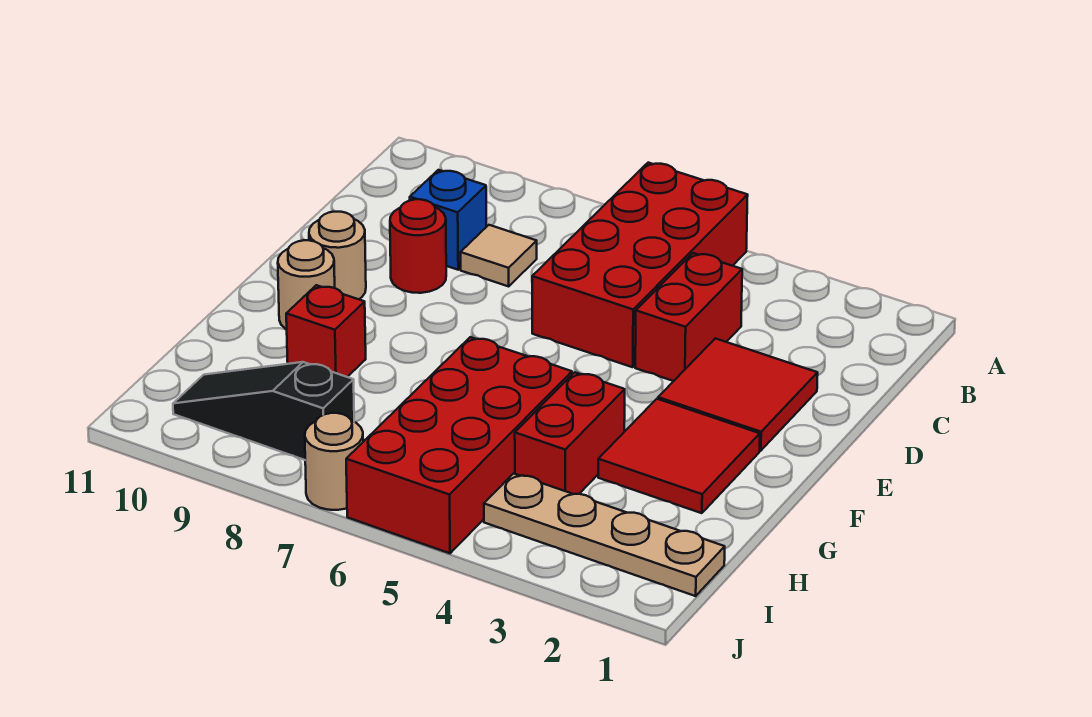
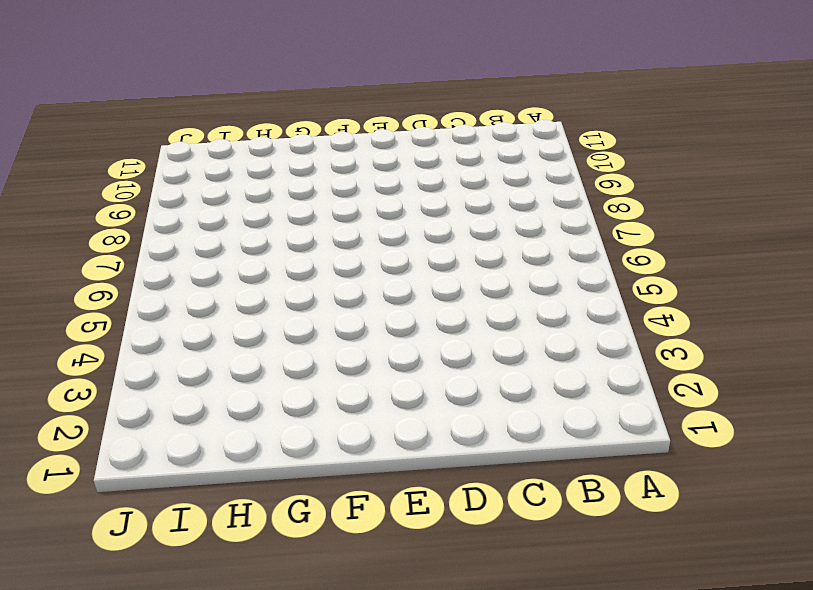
none -> red brick A5:D6 level 1
none -> red brick C4:D4 level 1
none -> tan tile C8 level 1

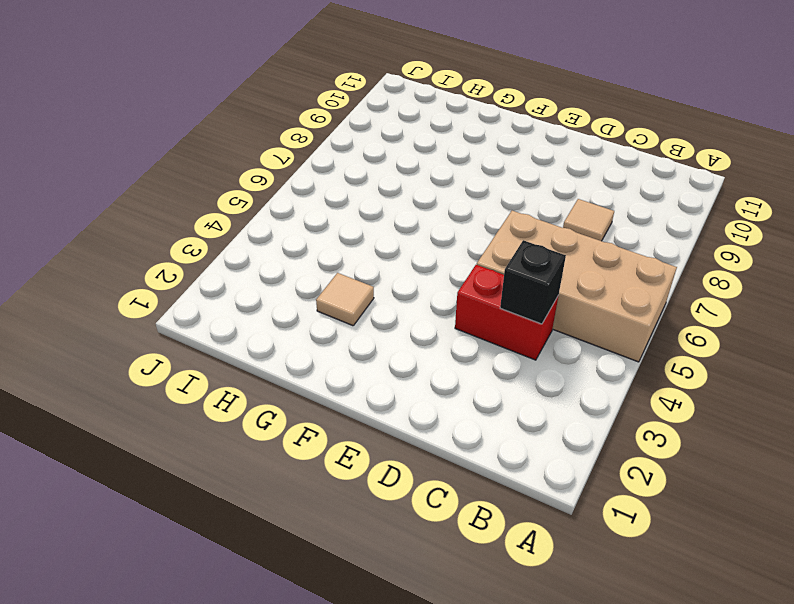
tan brick A5:D6 level 1 -> red brick A5:D6 level 1
black brick C4 level 2 -> none
tan tile G3 level 1 -> red tile F2:G3 level 1
none -> blue brick C9 level 1
none -> red tile D2:E3 level 1
none -> red round brick D9 level 1

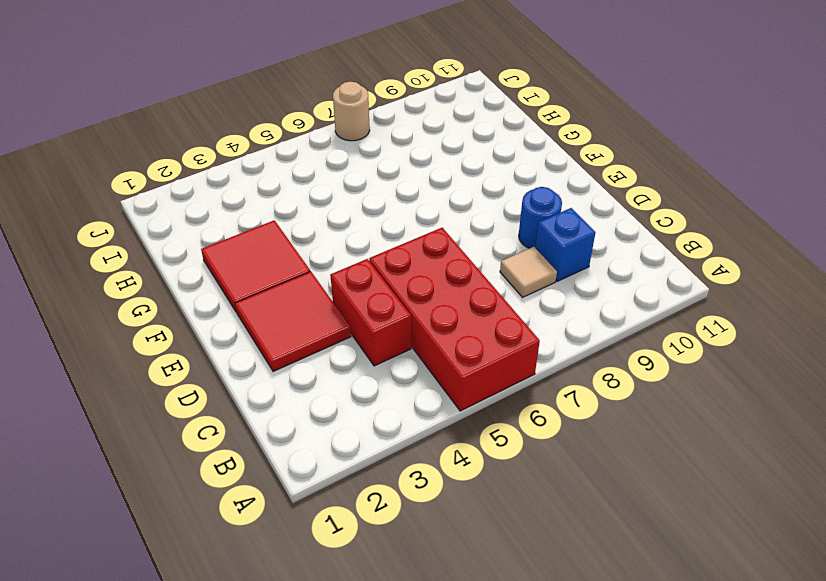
blue round brick D9 level 1 -> red round brick D9 level 1
none -> tan round brick E10 level 1
none -> tan round brick F10 level 1
none -> red brick G4:H4 level 1

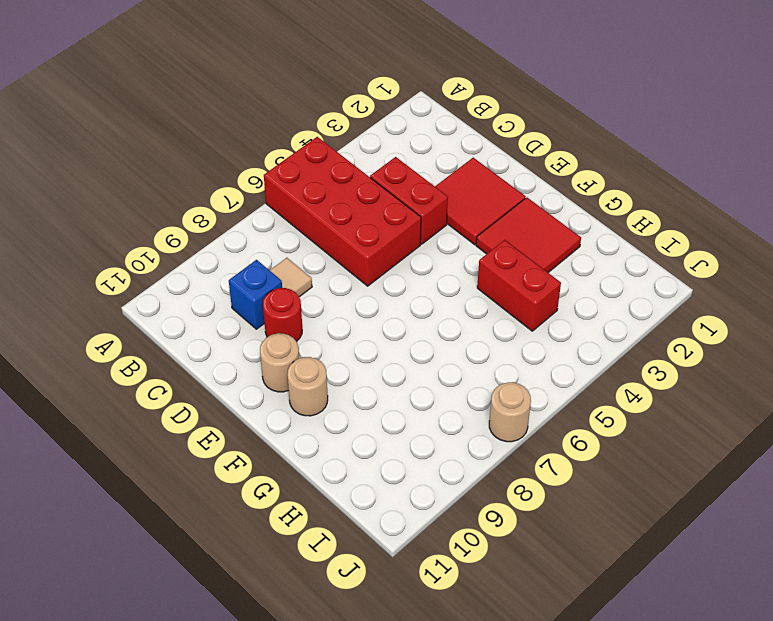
none -> red brick G5:J6 level 1
none -> red brick G9 level 1
none -> tan plate I1:I4 level 1

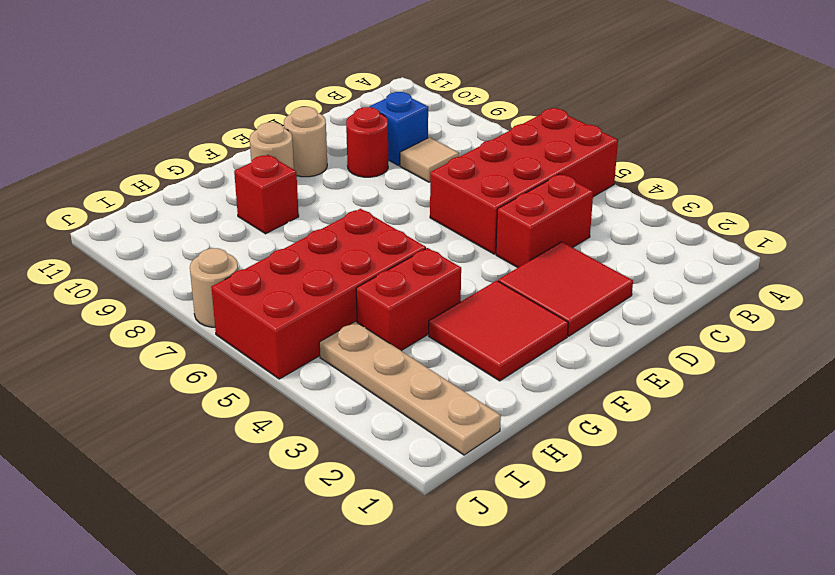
none -> black slope I8:I10 level 1 top 8

